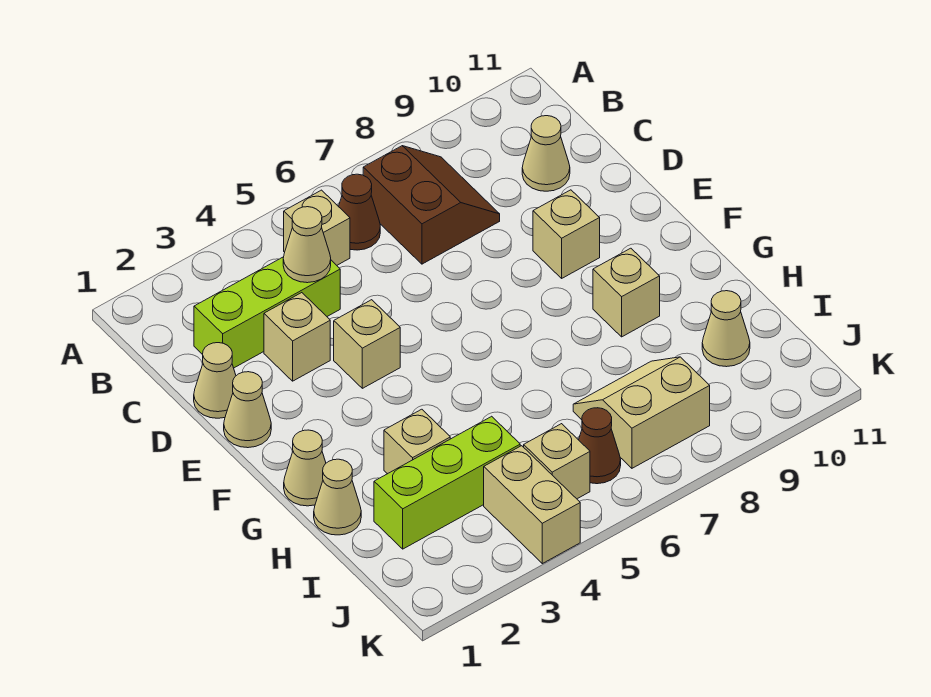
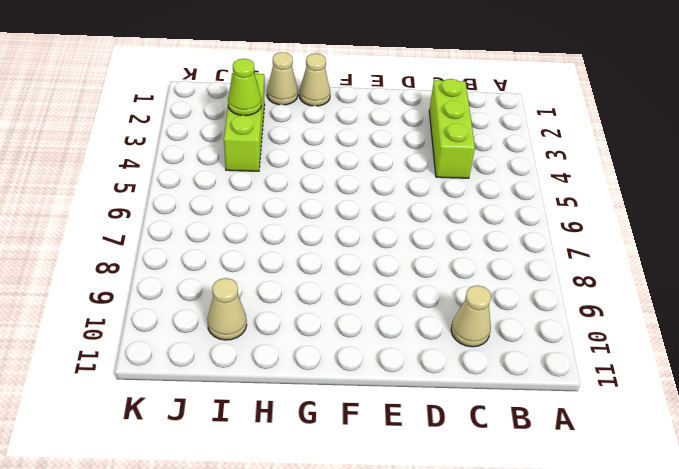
lime cone I3 level 2 -> none
none -> tan brick B5 level 1
none -> brown cone B6 level 1
none -> brown slope B7:C8 level 1 top 7

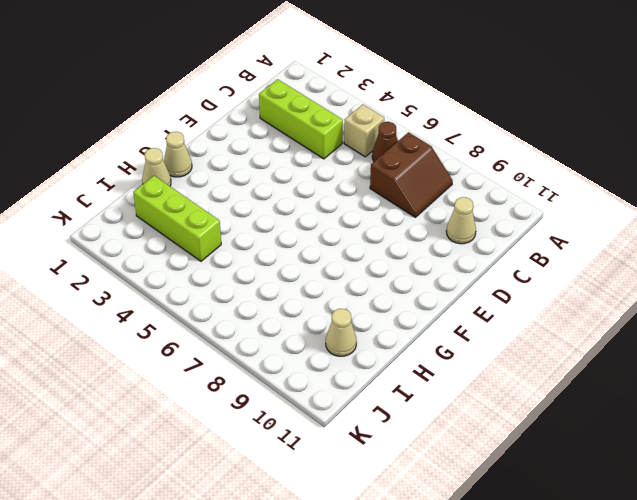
none -> tan cone D1 level 1
none -> tan brick D3 level 1
none -> tan cone E1 level 1

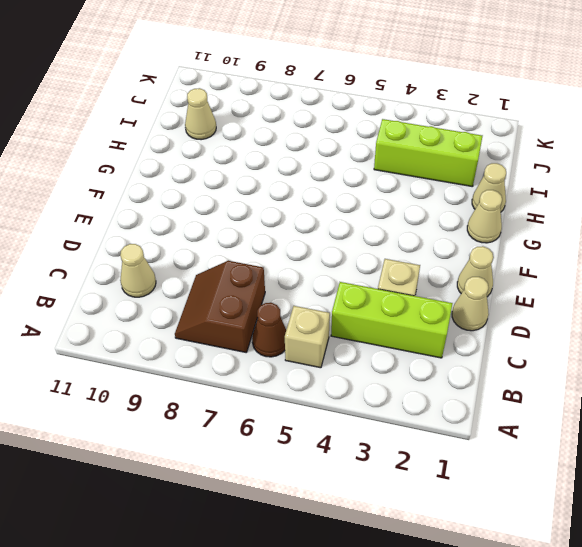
none -> tan brick E4 level 1
none -> tan brick E9 level 1
none -> tan brick G9 level 1

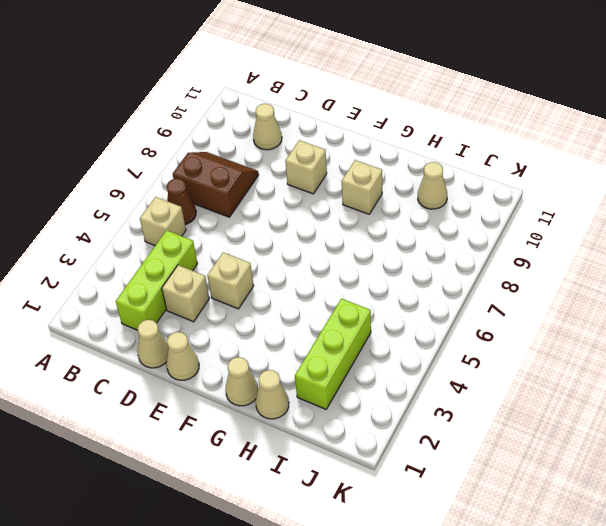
none -> tan brick H3 level 1
none -> tan slope I7:J8 level 1 top J
none -> tan brick J4:K4 level 1

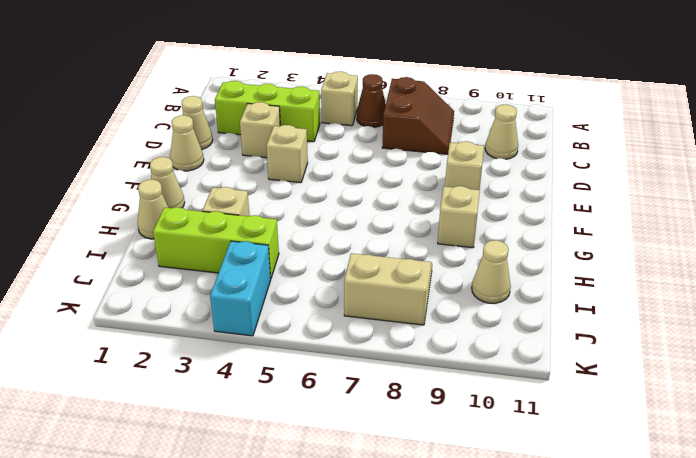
cyan brick J4:K4 level 1 -> tan brick J4:K4 level 1
none -> tan brick J5 level 1
none -> brown cone J6 level 1
none -> tan cone C4 level 2

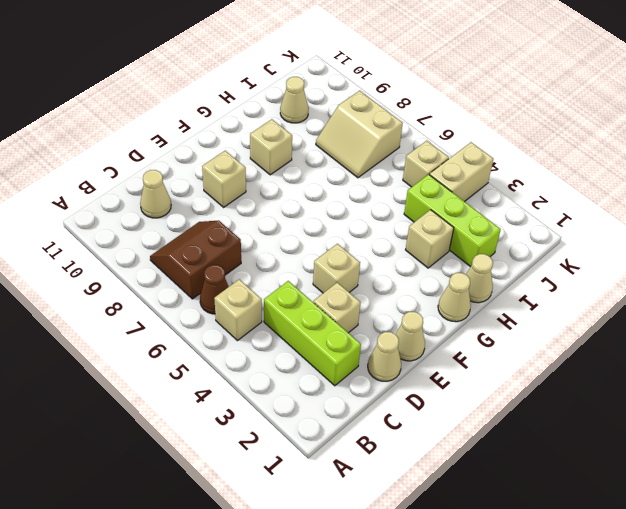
none -> brown cone J6 level 1
none -> tan cone C4 level 2

